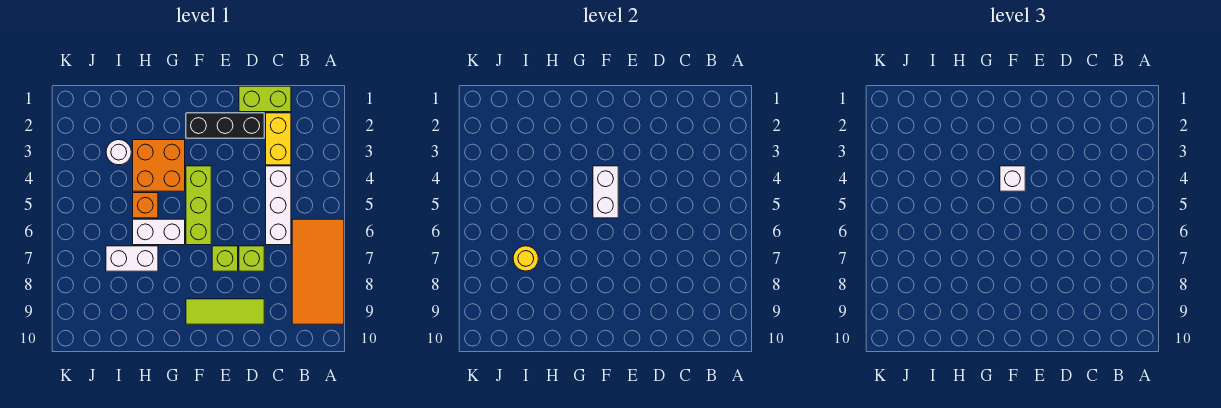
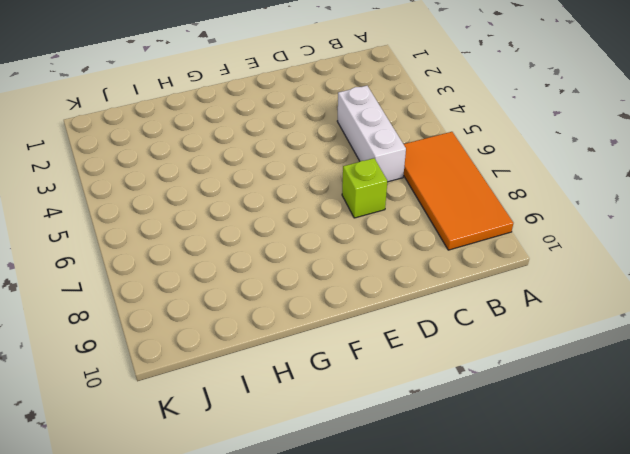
none -> lime brick C1:D1 level 1
none -> yellow brick C2:C3 level 1
none -> black brick D2:F2 level 1

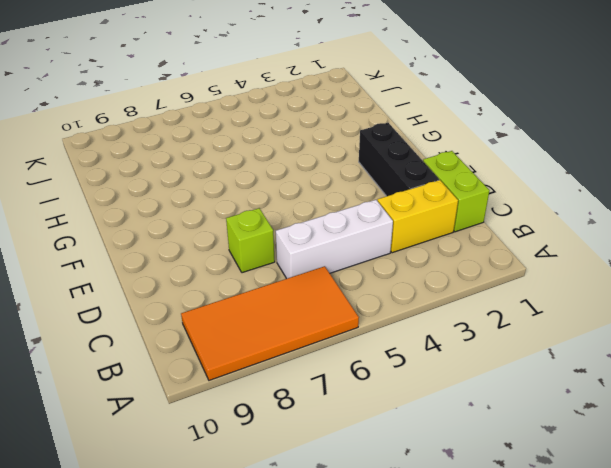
none -> lime tile D9:F9 level 1
none -> lime brick E7 level 1
none -> lime brick F4:F6 level 1

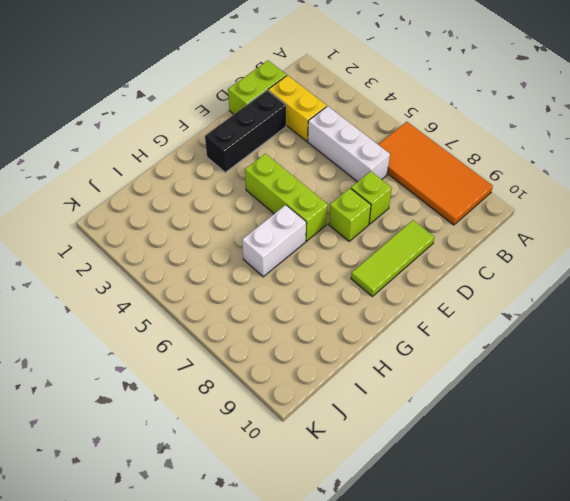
none -> orange brick G3:H4 level 1
none -> orange brick H5 level 1
none -> white brick H7:I7 level 1

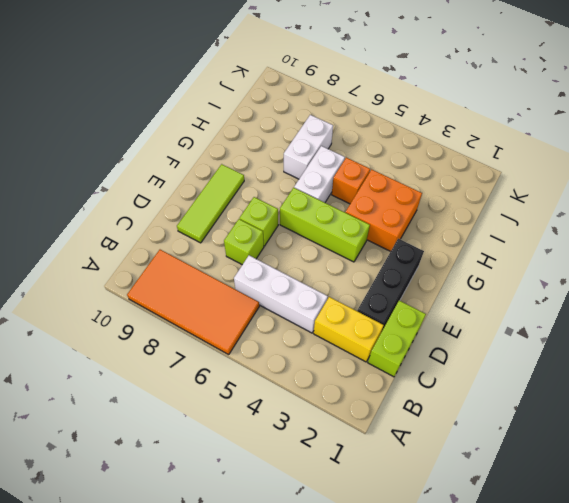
none -> white round brick I3 level 1
none -> white brick F4:F5 level 2
none -> yellow round brick I7 level 2

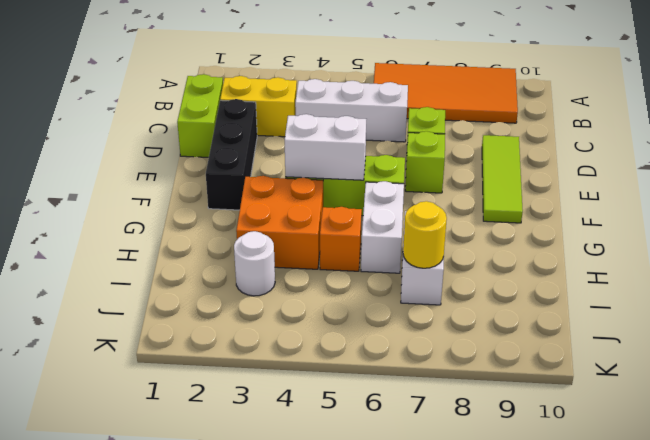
none -> white brick F4 level 3

